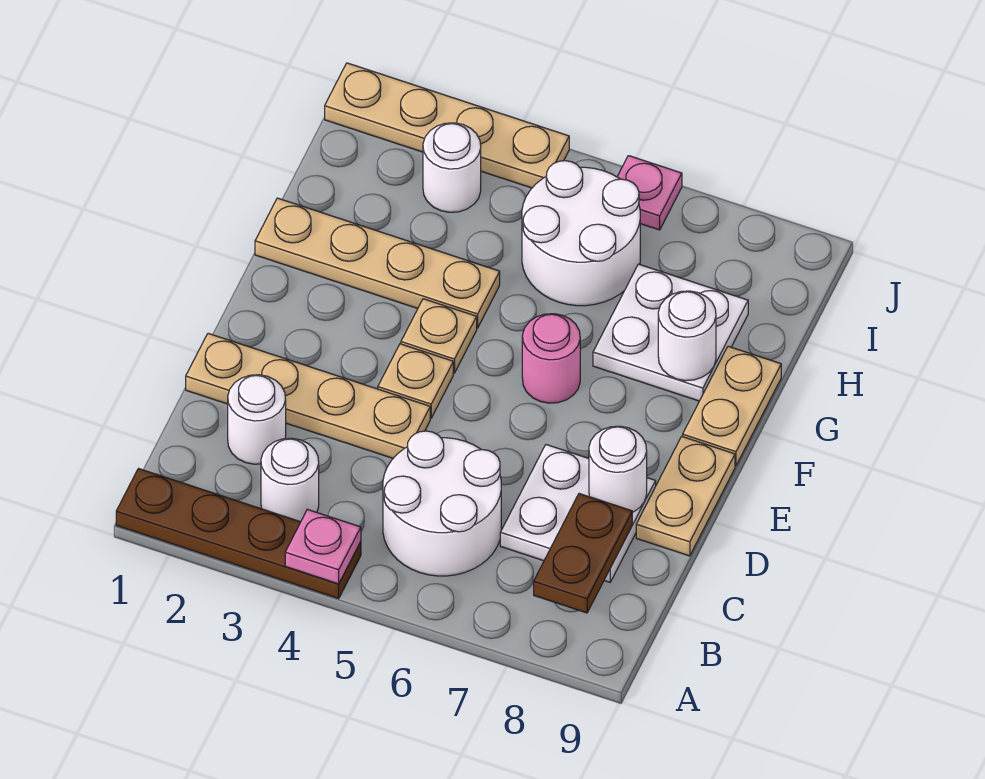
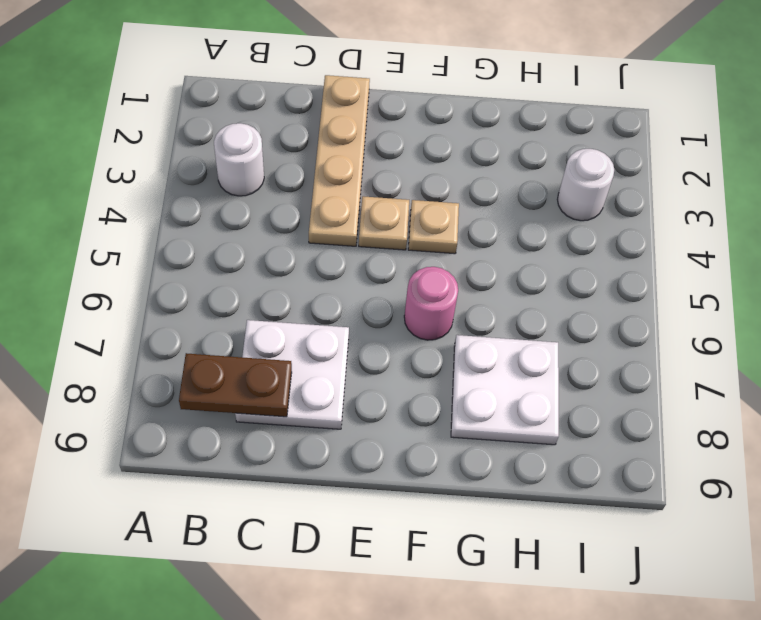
none -> brown plate A1:A4 level 1
none -> white round brick B5:C6 level 1
none -> white round brick C2 level 1

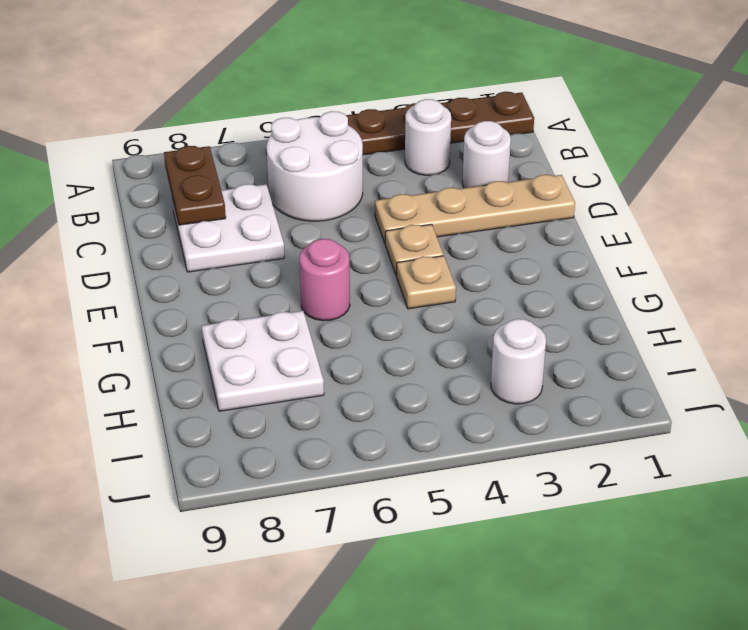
none -> tan plate D9:E9 level 1
none -> tan plate F9:G9 level 1
none -> tan plate G1:G4 level 1

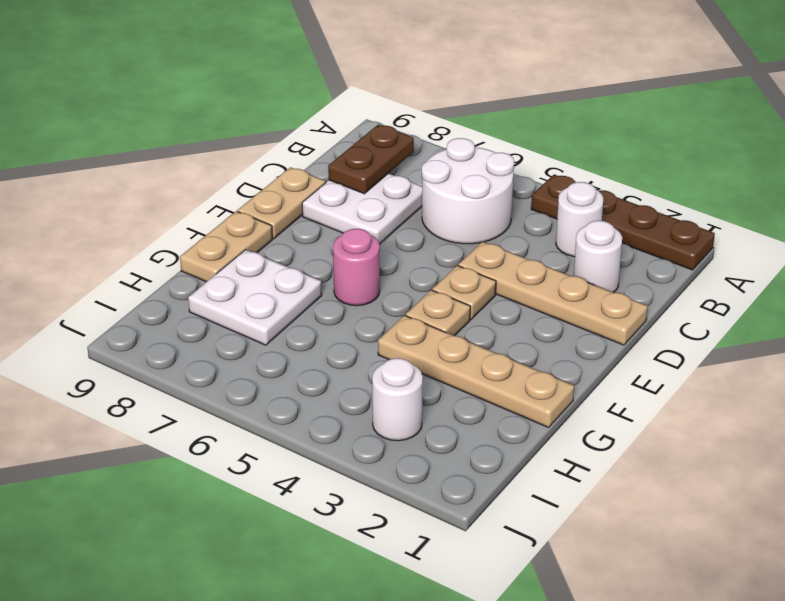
none -> white round brick H5:I6 level 1
none -> tan plate J1:J4 level 1
none -> pink plate J6 level 1

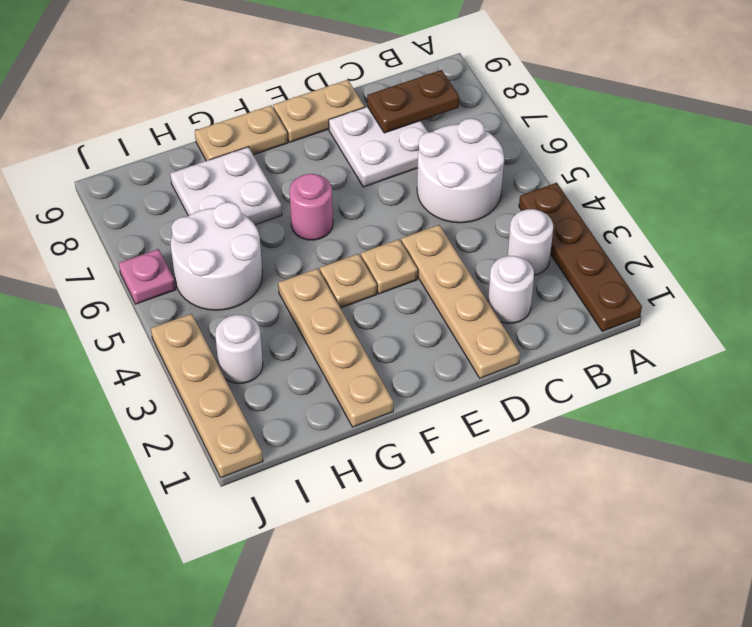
none -> pink plate A4 level 2
none -> white round brick D8 level 2
none -> white round brick G8 level 2

